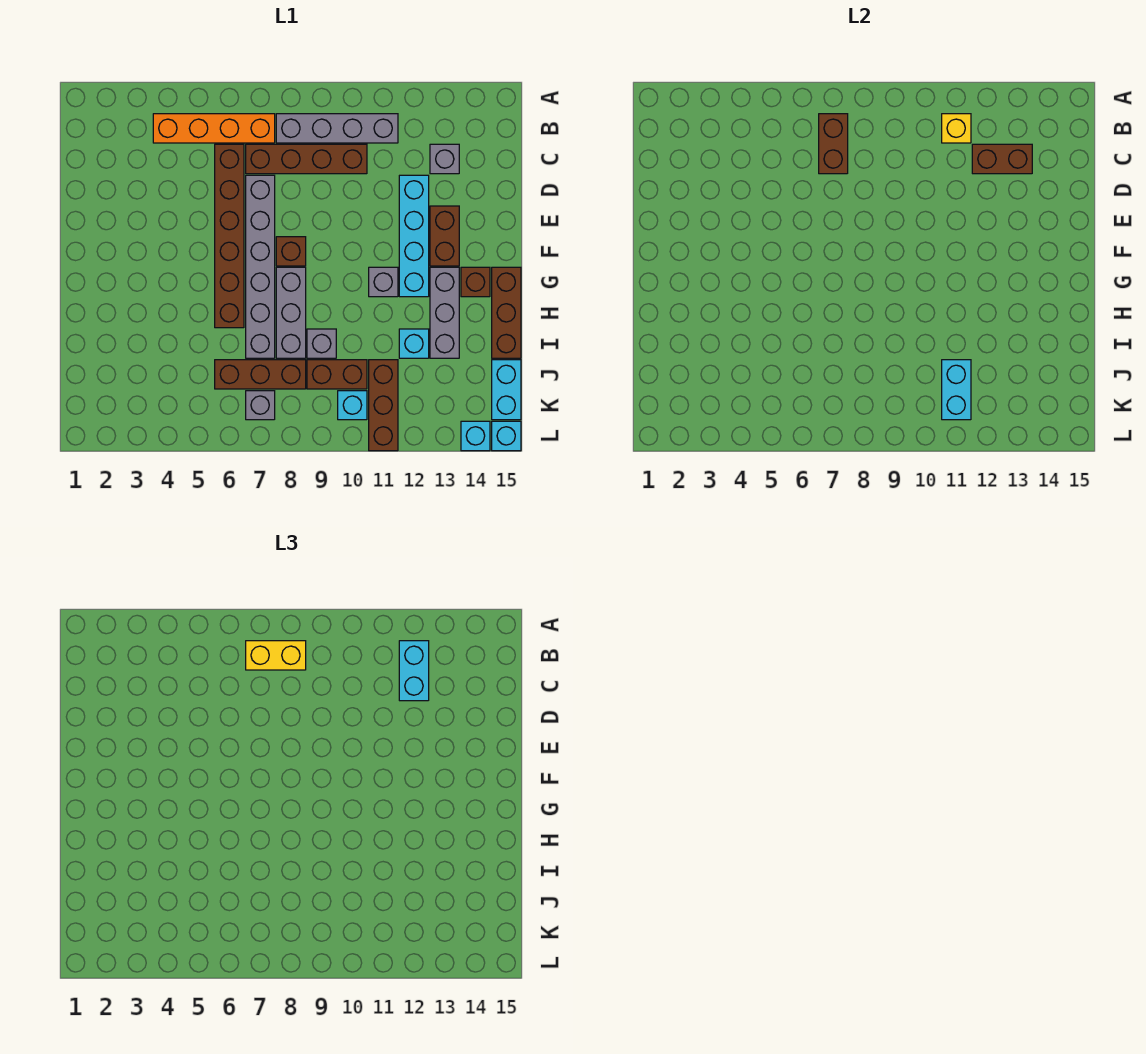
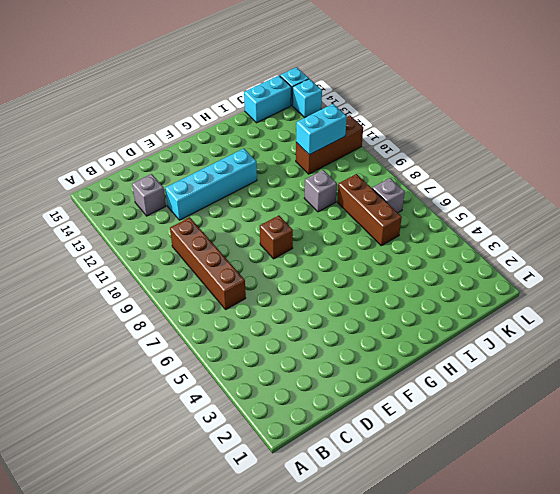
none -> orange brick B4:B7 level 1
none -> grey brick B8:B11 level 1
none -> brown brick C6:H6 level 1
none -> grey brick D7:I7 level 1

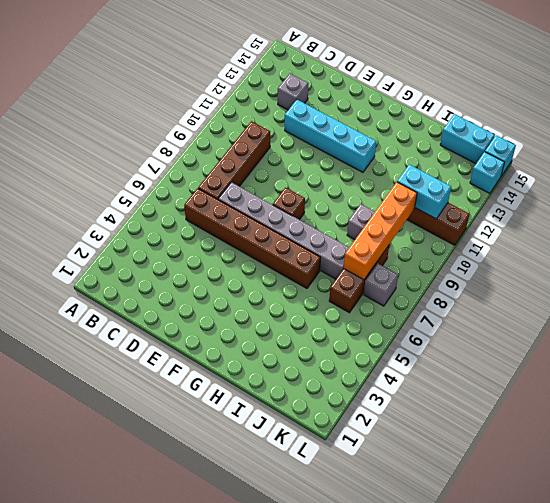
orange brick J7:J10 level 2 -> orange brick B4:B7 level 1
none -> grey brick B8:B11 level 1
none -> brown brick E13:F13 level 1
none -> grey brick G8:I8 level 1
none -> grey brick G11 level 1

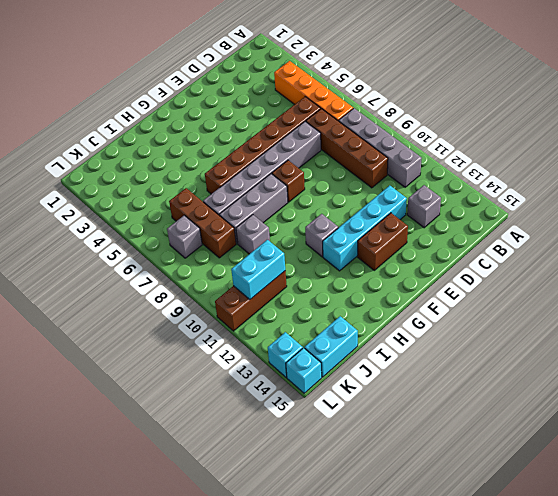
none -> grey brick G13:I13 level 1
none -> brown brick G14 level 1
none -> brown brick G15:I15 level 1
none -> cyan brick I12 level 1

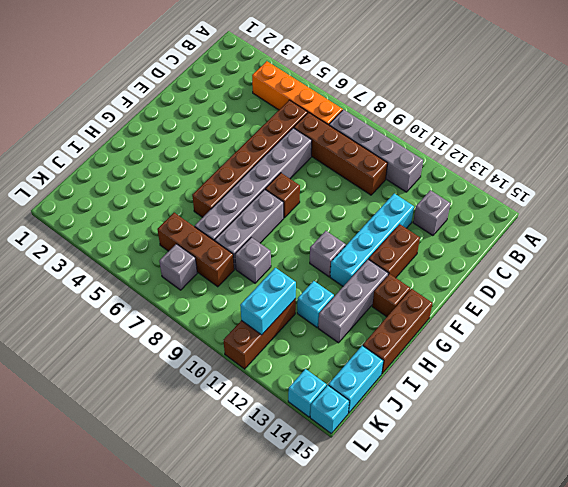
none -> brown brick J9:J10 level 1
none -> cyan brick K10 level 1
none -> brown brick B7:C7 level 2
none -> yellow brick B11 level 2

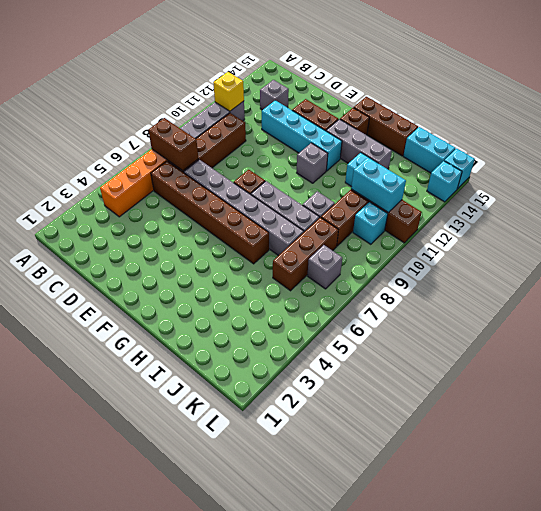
none -> brown brick C12:C13 level 2
none -> yellow brick B7:B8 level 3
none -> cyan brick B12:C12 level 3

